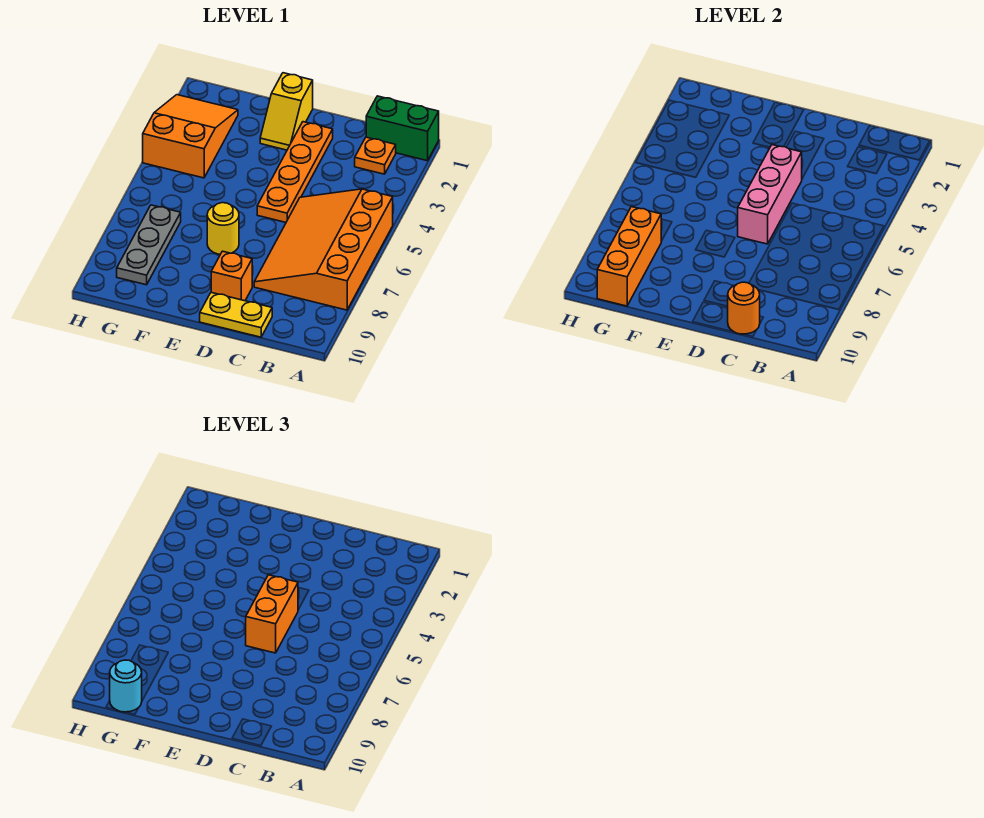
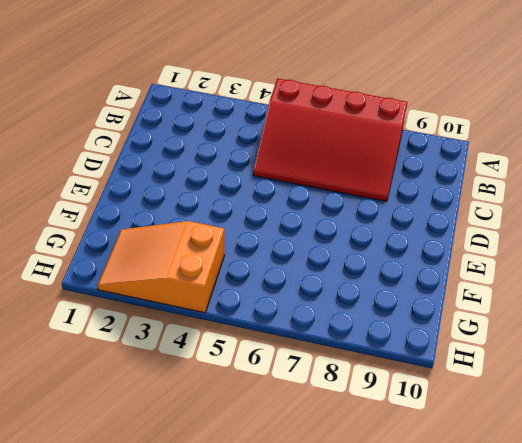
red slope A5:C8 level 1 top A -> orange slope A5:C8 level 1 top A
none -> green brick A1:B1 level 1
none -> orange plate B2 level 1
none -> yellow plate C10:D10 level 1

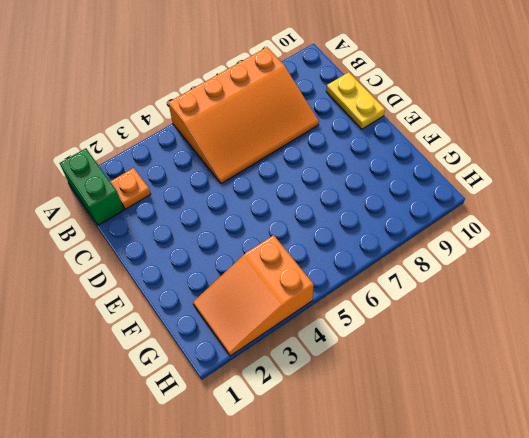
none -> orange plate D2:D5 level 1
none -> orange brick D9 level 1
none -> yellow slope E1:E2 level 1 top 1

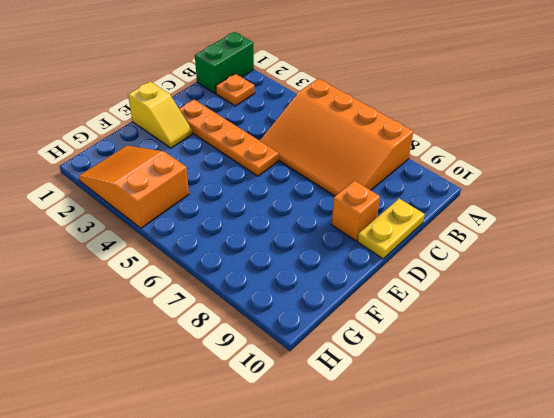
none -> yellow round brick E7 level 1
none -> grey plate G7:G9 level 1
none -> orange round brick C10 level 2

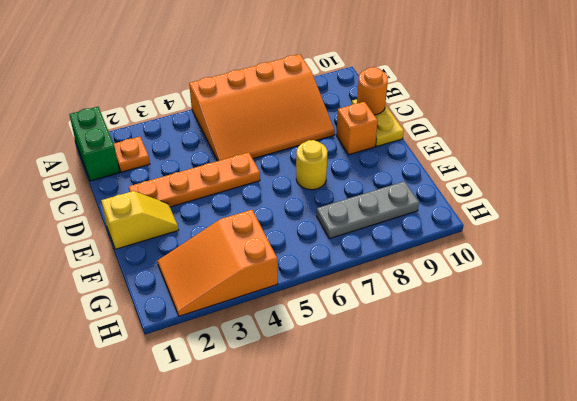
none -> pink brick D4:D6 level 2
none -> orange brick G8:G10 level 2
none -> orange brick D5:D6 level 3

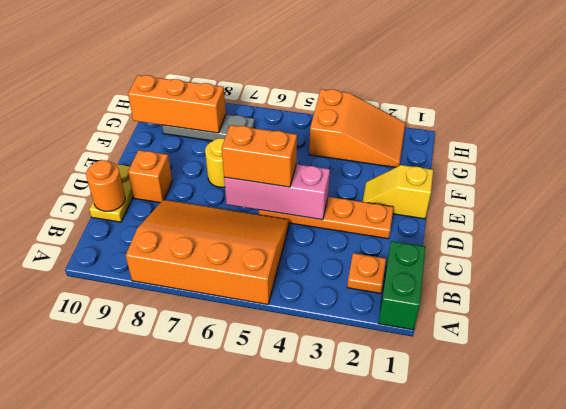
none -> cyan round brick G10 level 3

